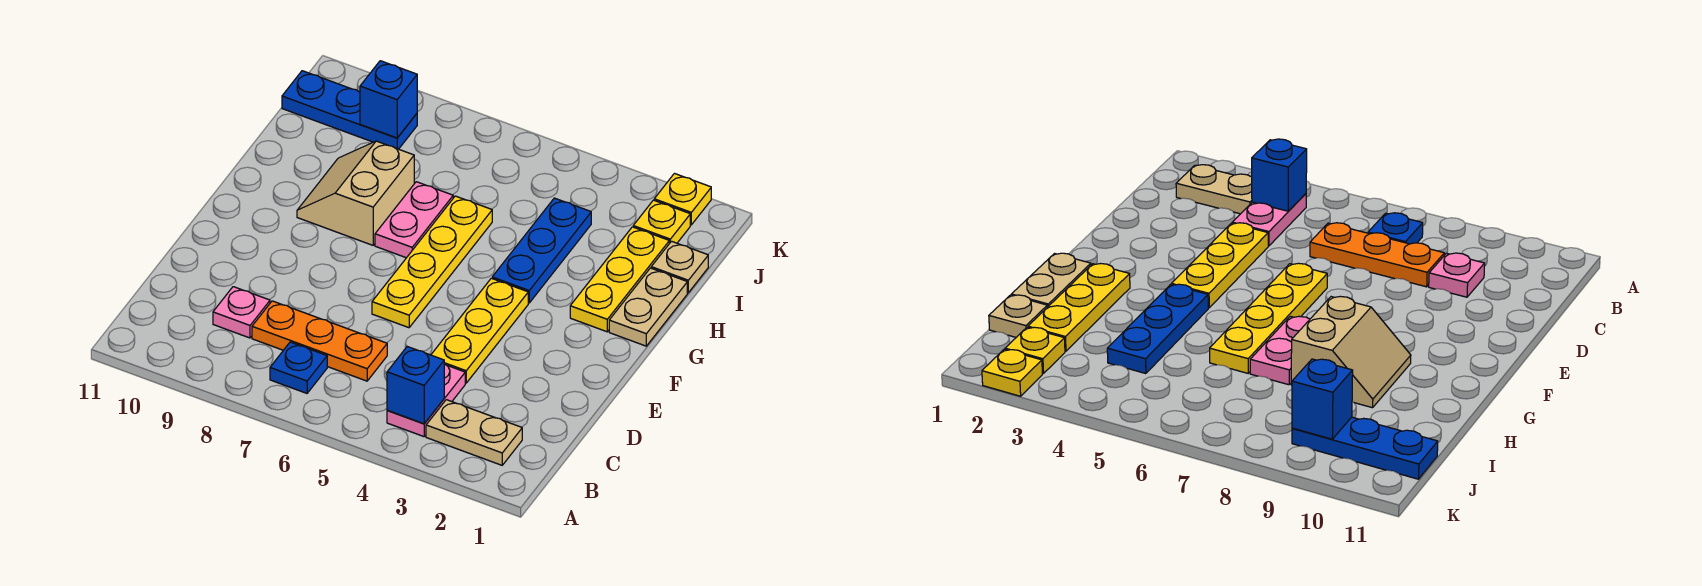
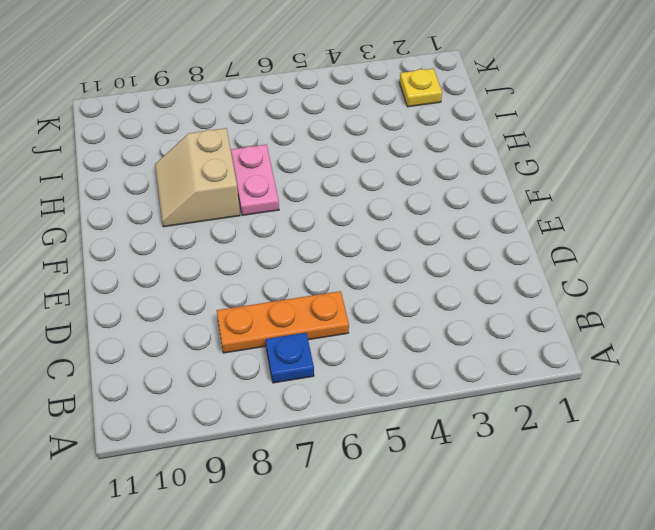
none -> tan plate B2:B3 level 1
none -> pink plate B4:C4 level 1
none -> pink plate C9 level 1

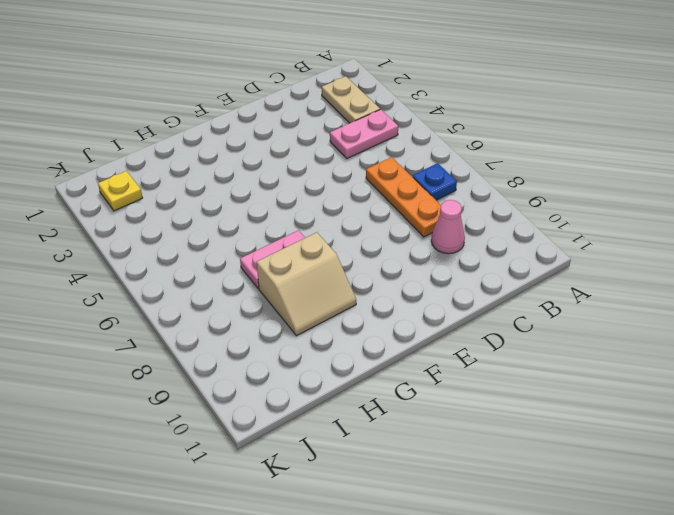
pink cone C9 level 1 -> pink plate C9 level 1
none -> yellow plate D4:F4 level 1
none -> yellow plate E6:H6 level 1
none -> tan plate G1:H1 level 1

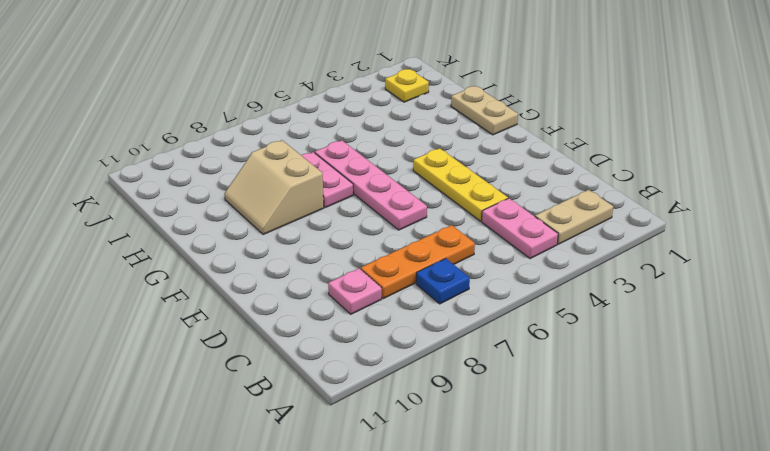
pink plate E6:H6 level 1 -> yellow plate E6:H6 level 1
none -> yellow plate G2:I2 level 1
none -> blue plate G4:I4 level 1
none -> tan plate I1 level 1

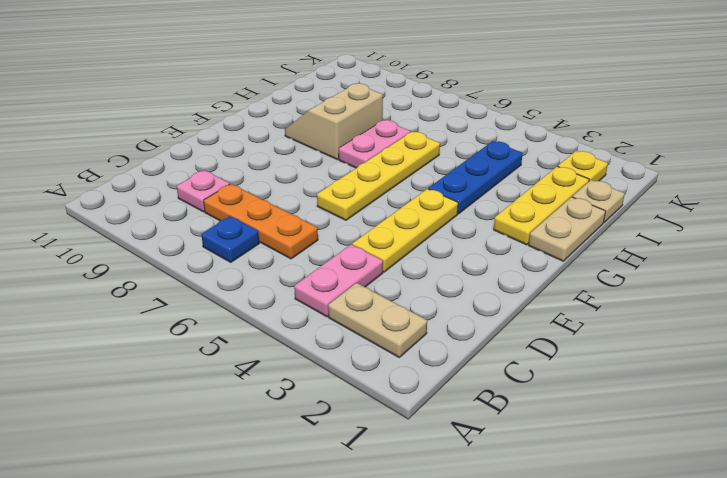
none -> blue plate J9:J11 level 1
none -> yellow plate K2 level 1
none -> blue brick B4 level 2

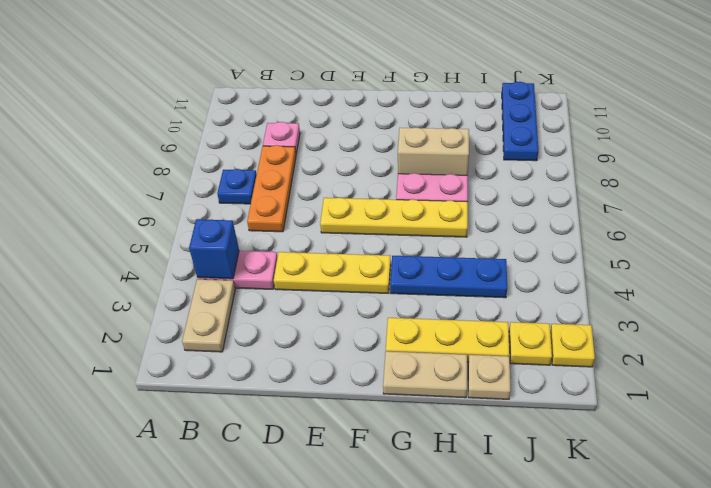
none -> blue brick J9 level 2

